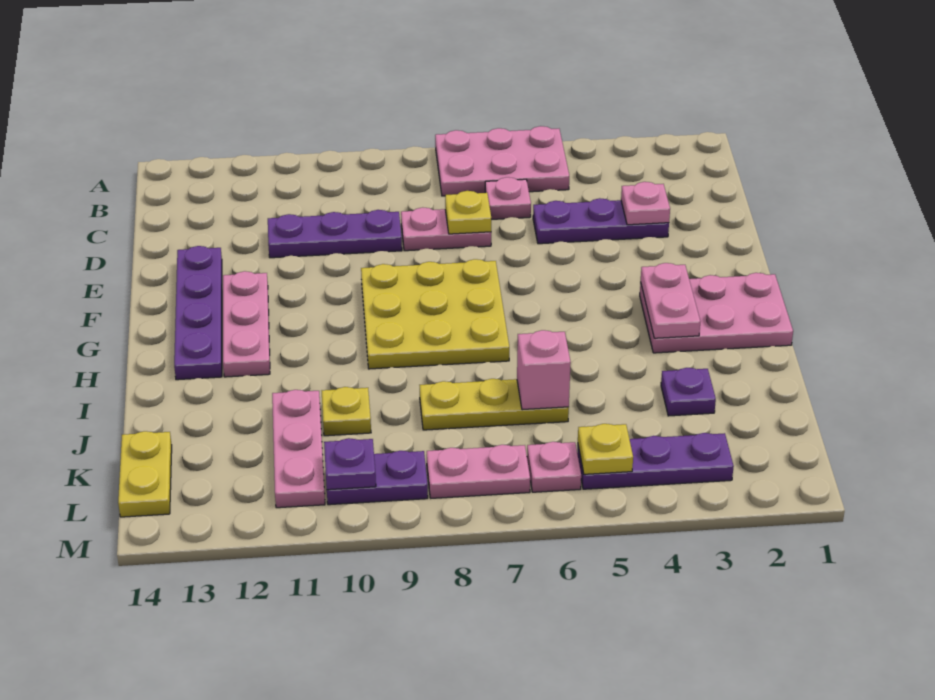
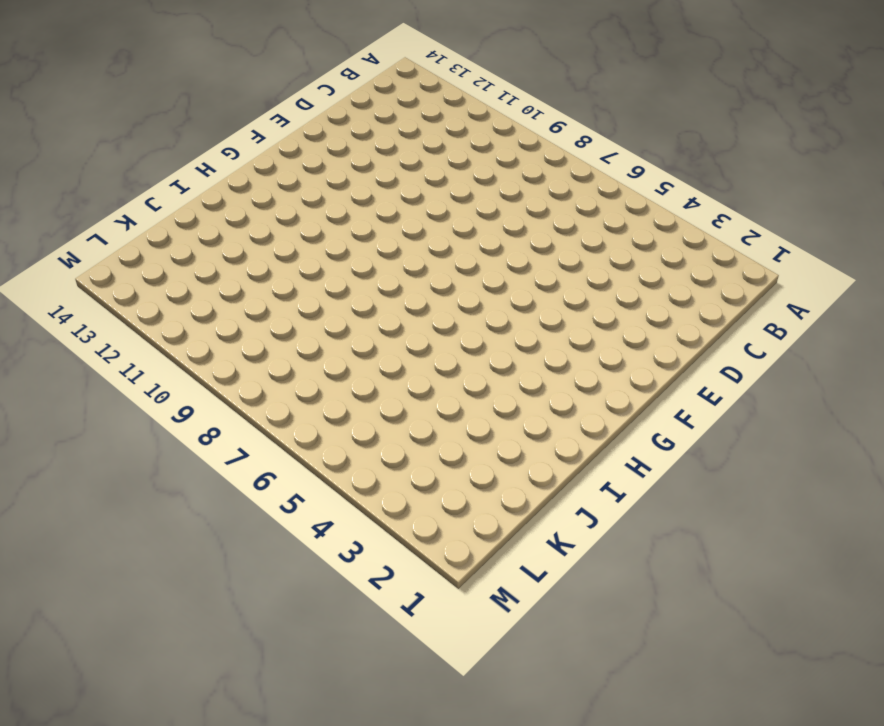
none -> pink plate A5:B7 level 1
none -> pink plate C6 level 1
none -> purple plate D3:D5 level 1

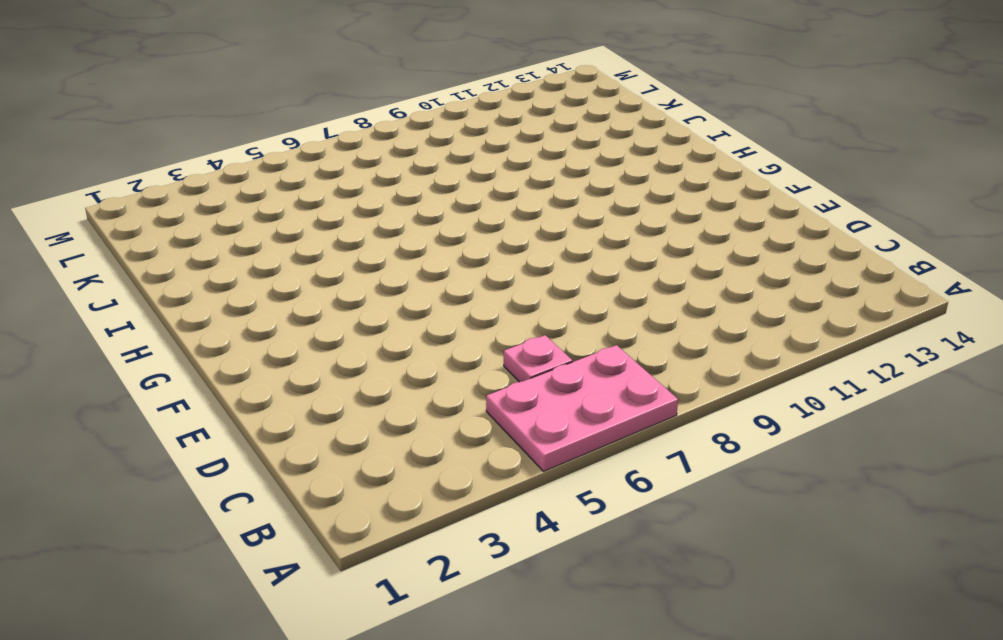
none -> purple plate D3:D5 level 1
none -> pink plate D7:D8 level 1
none -> purple plate D9:D11 level 1

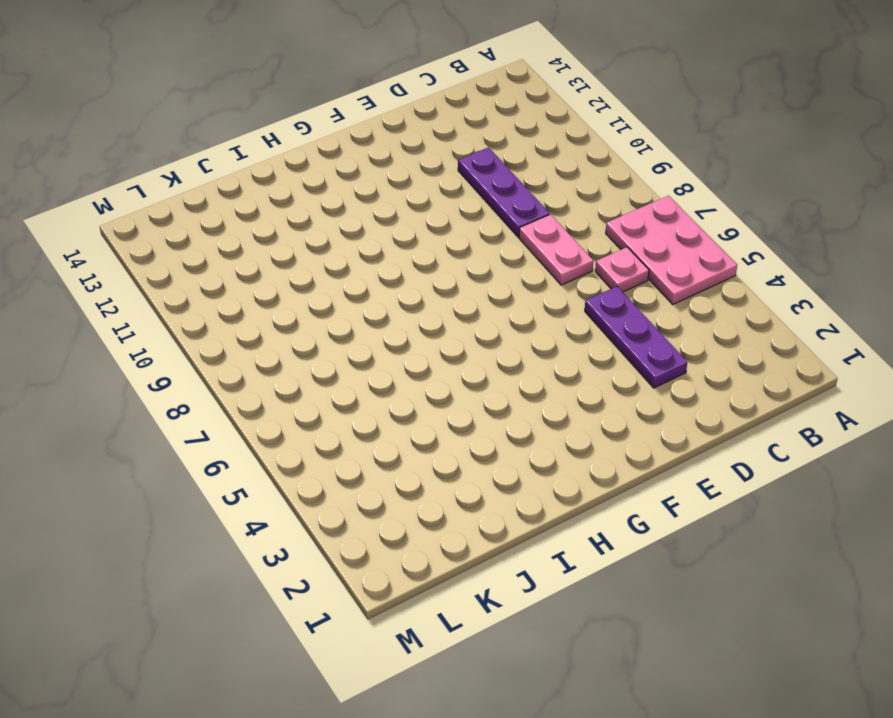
none -> purple plate E13:H13 level 1
none -> yellow plate F7:H9 level 1
none -> pink plate F12:H12 level 1

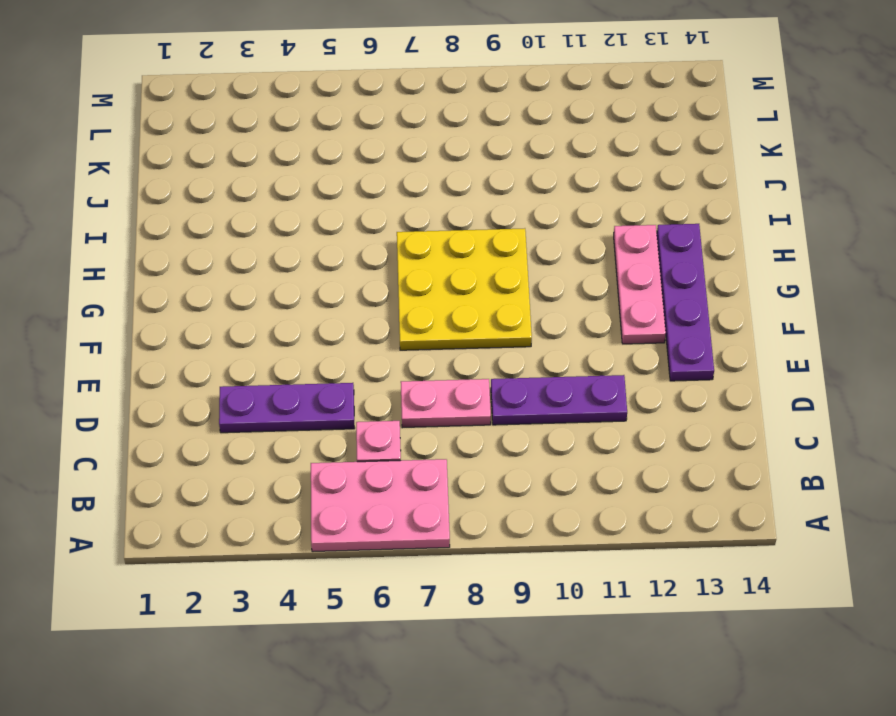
none -> pink plate G1:H3 level 1
none -> purple plate J3 level 1
none -> yellow plate J6:J8 level 1

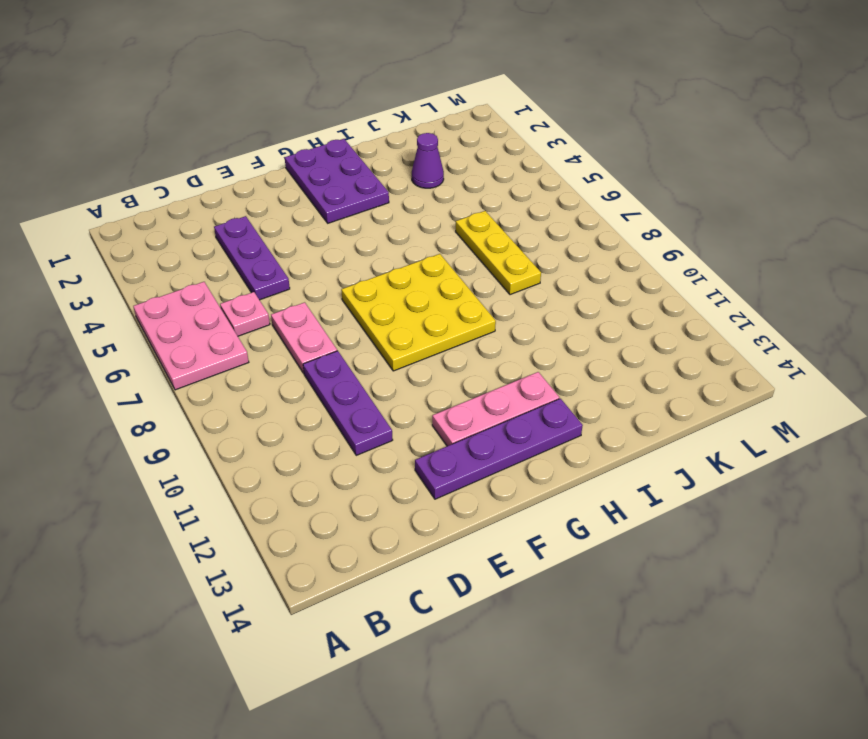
purple plate G1:H3 level 1 -> pink plate G1:H3 level 1
purple cone J3 level 1 -> purple plate J3 level 1
none -> yellow plate J10 level 1
none -> pink plate J11:L11 level 1
none -> yellow plate K14:L14 level 1

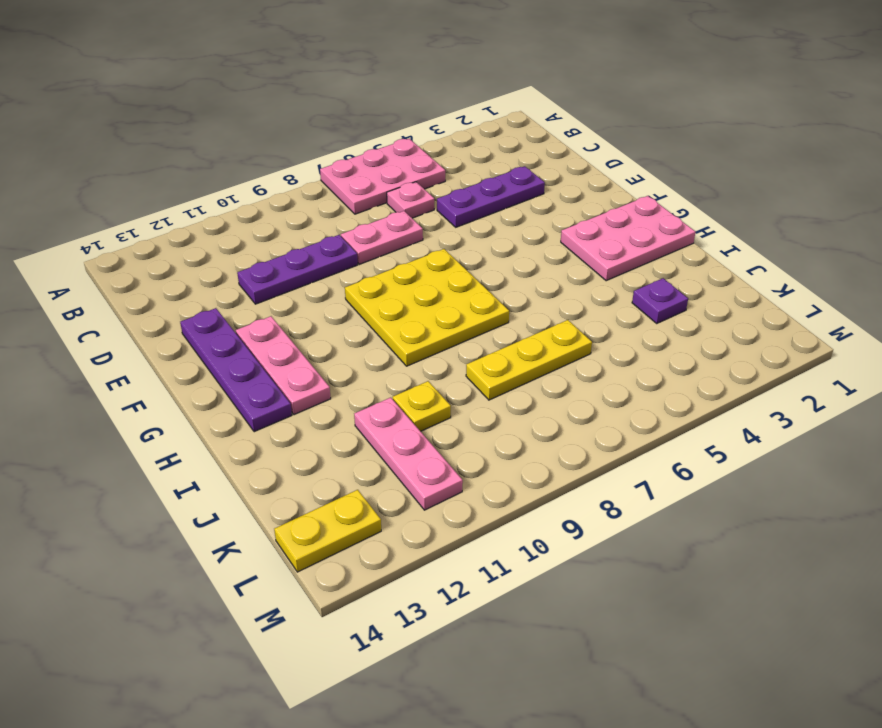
yellow plate L13:L14 level 1 -> yellow plate K14:L14 level 1
none -> purple plate L3:L5 level 1
none -> pink plate L6 level 1
none -> pink plate L7:L8 level 1

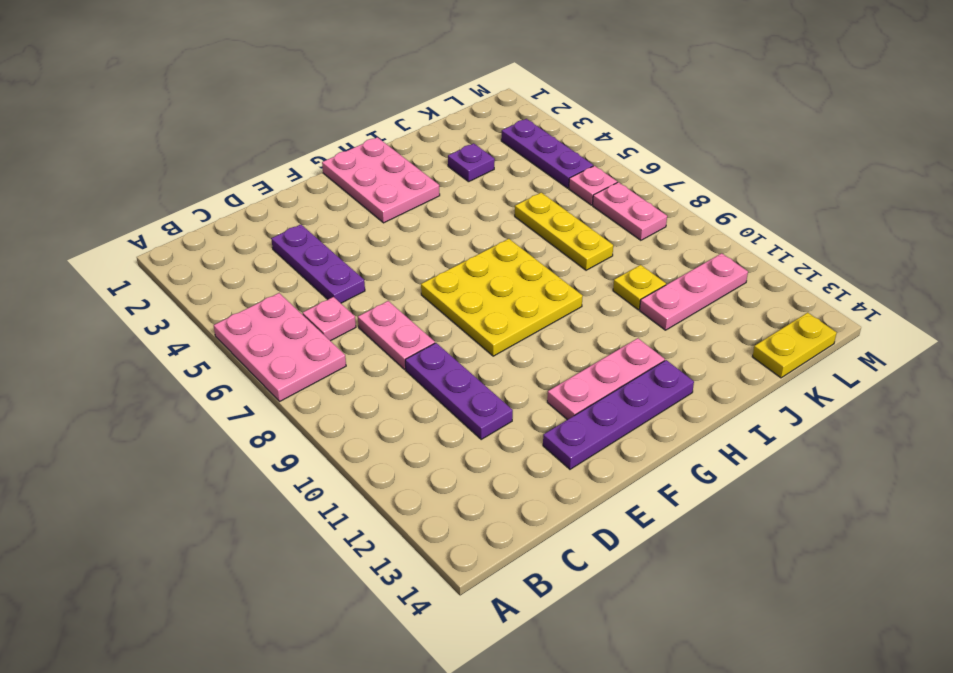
none -> purple plate L9:L10 level 1
none -> pink plate D3 level 2
none -> yellow plate D7 level 2

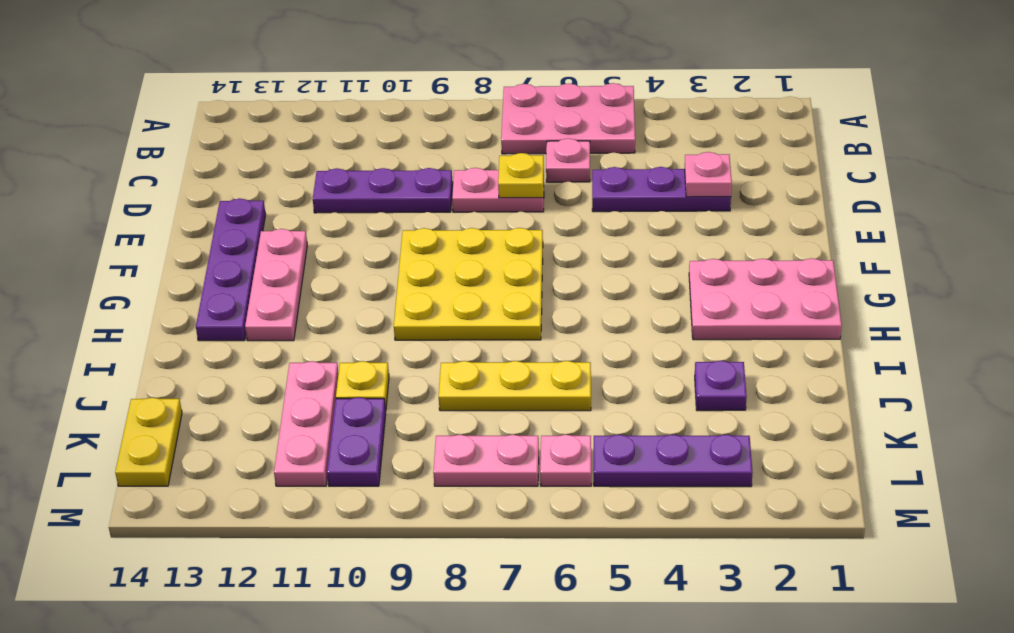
purple plate K10:L10 level 1 -> purple plate L9:L10 level 1
none -> pink plate G3:H3 level 2
none -> pink brick J6 level 2
none -> yellow plate L5 level 2

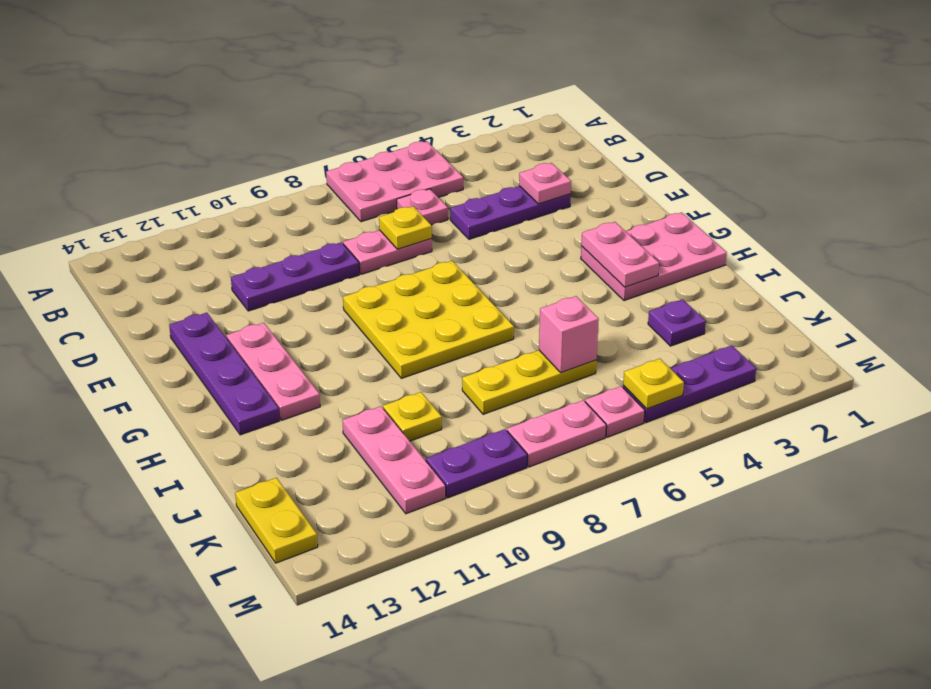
none -> purple plate L10 level 2

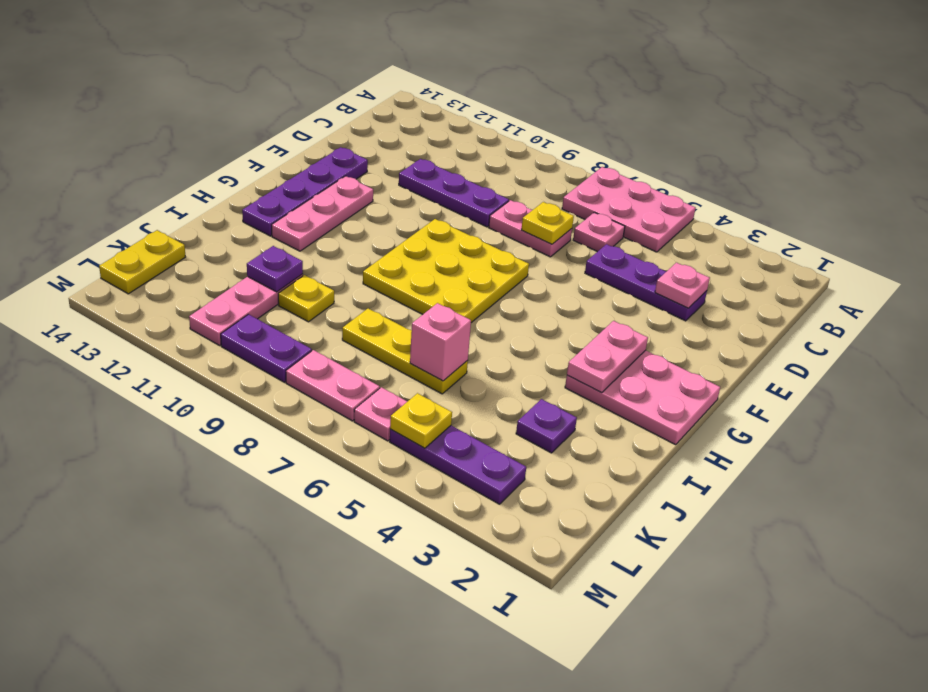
purple plate J11 level 2 -> purple plate L10 level 2

